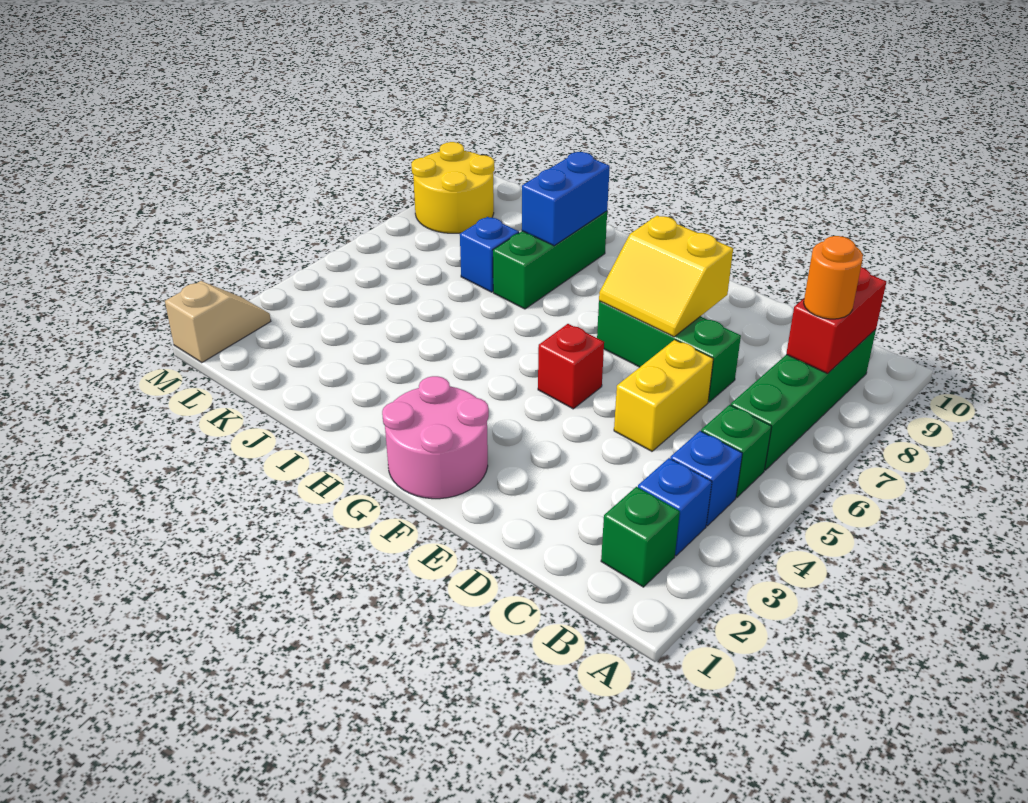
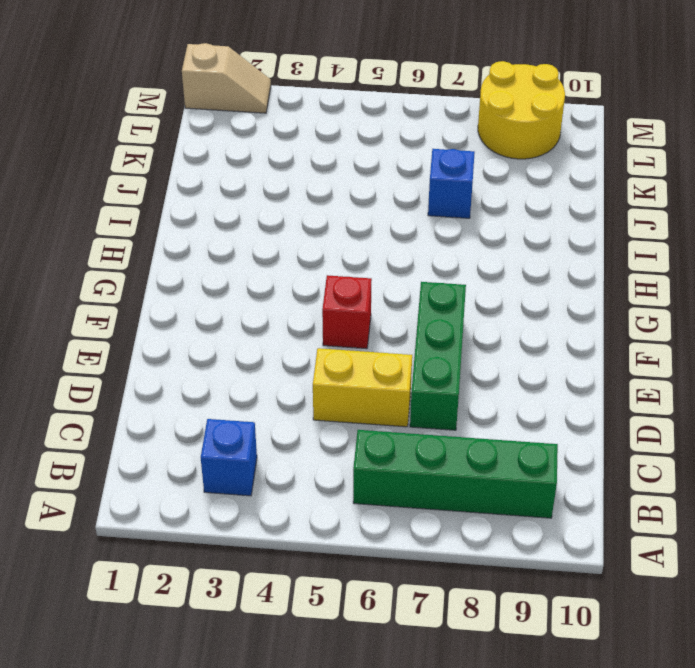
none -> green brick B2 level 1
none -> blue brick B4 level 1
none -> green brick B5 level 1

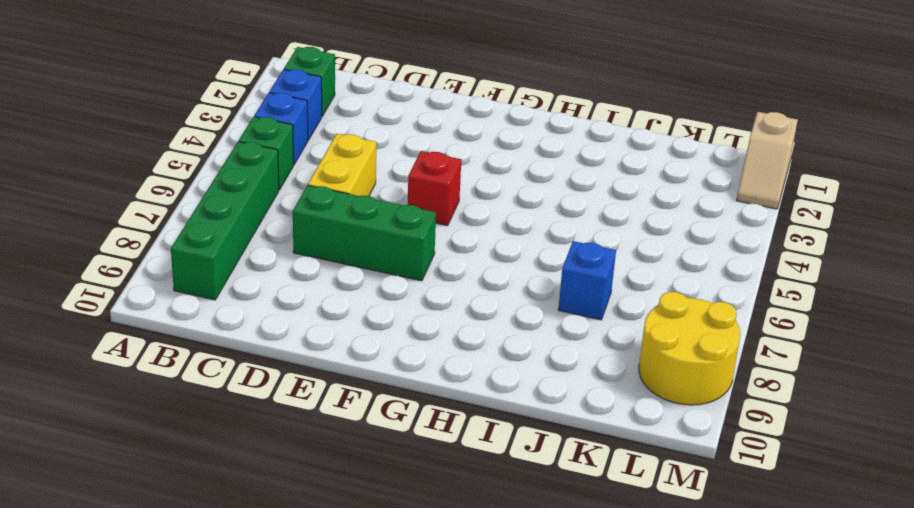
none -> pink round brick F1:G2 level 1
none -> green brick I7:I9 level 1
none -> red brick B8:B9 level 2

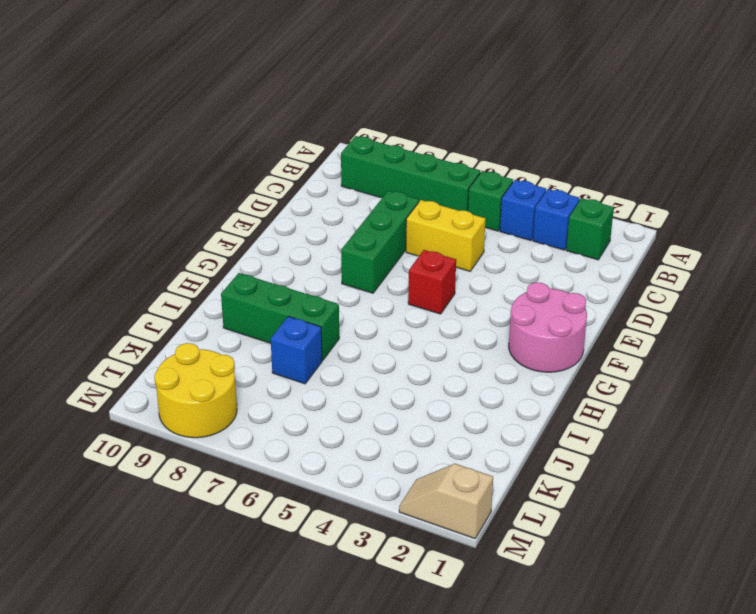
none -> red brick B8:B9 level 2
none -> yellow slope E7:F8 level 2 top 8
none -> blue brick I8:I9 level 2

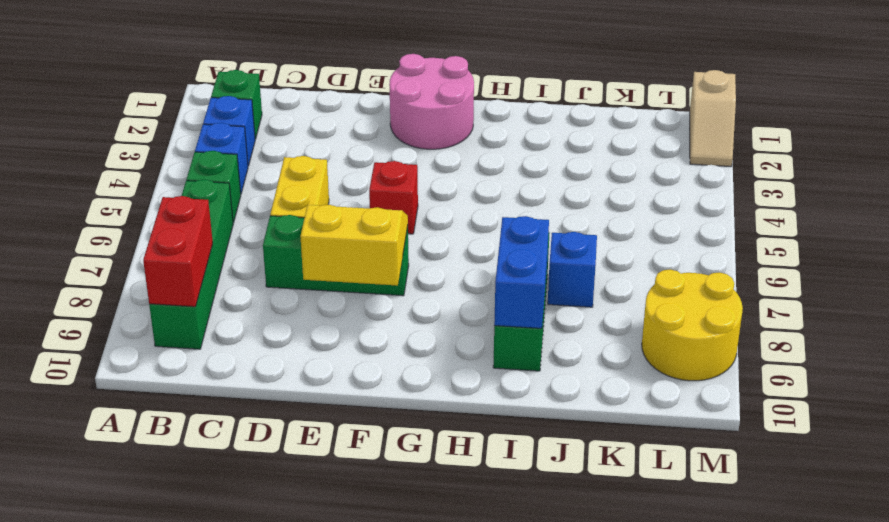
none -> orange round brick B8 level 3

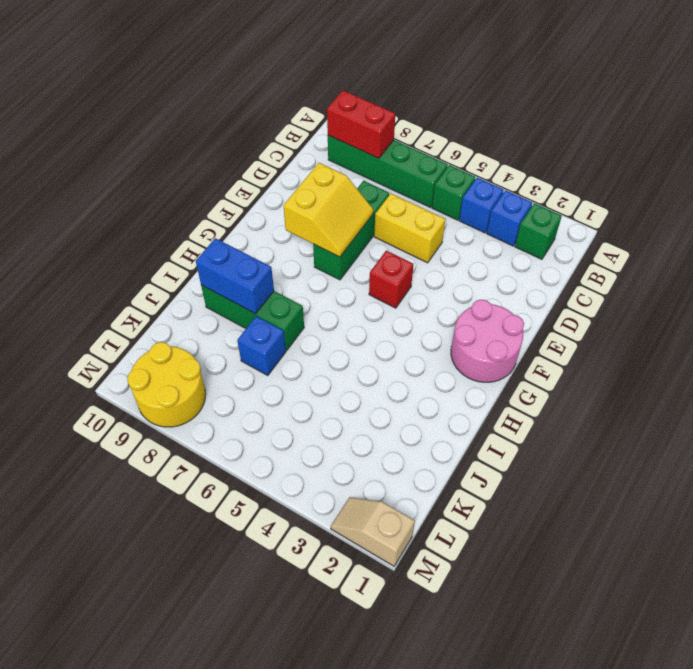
none -> orange round brick B8 level 3

